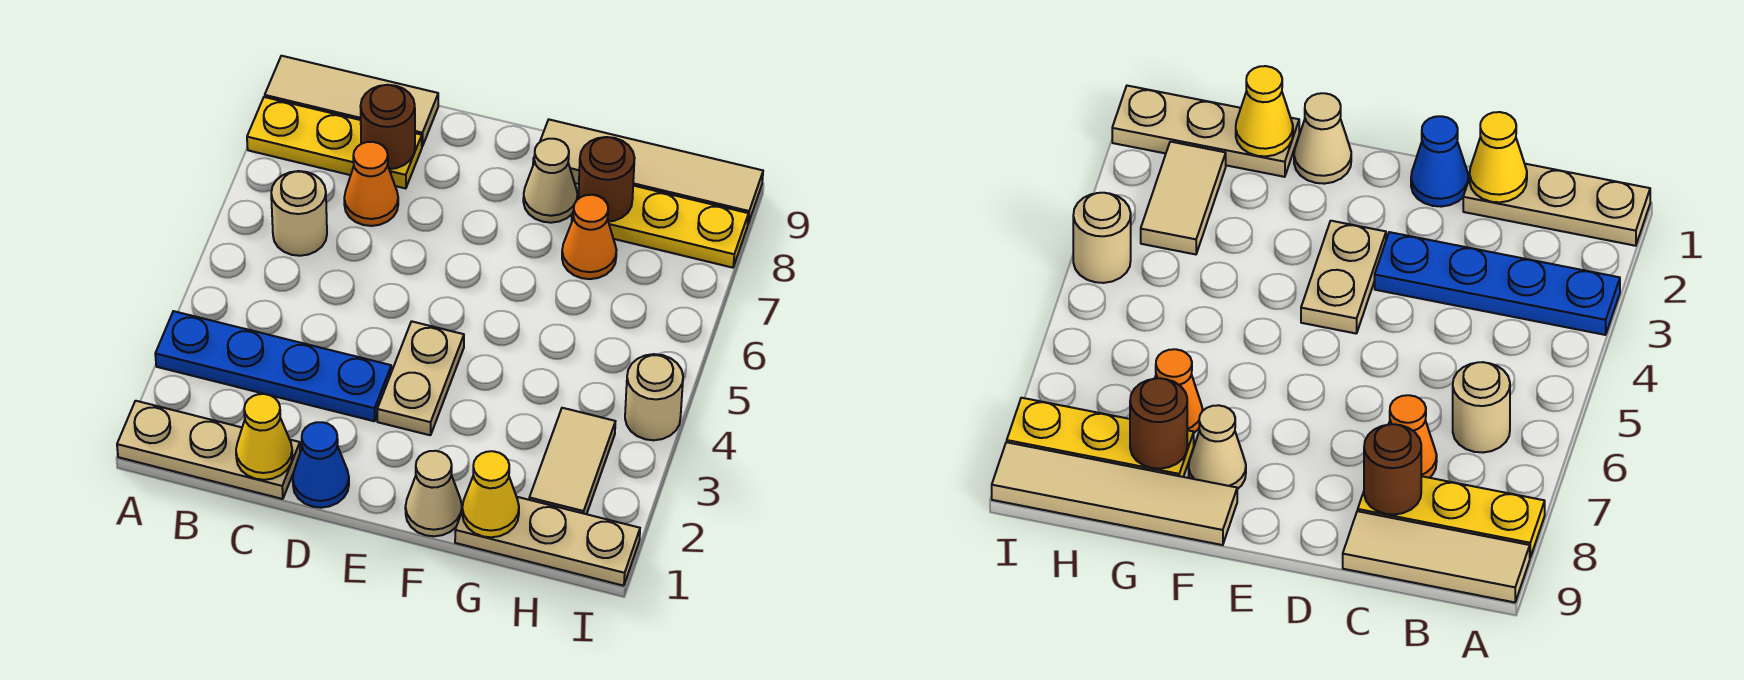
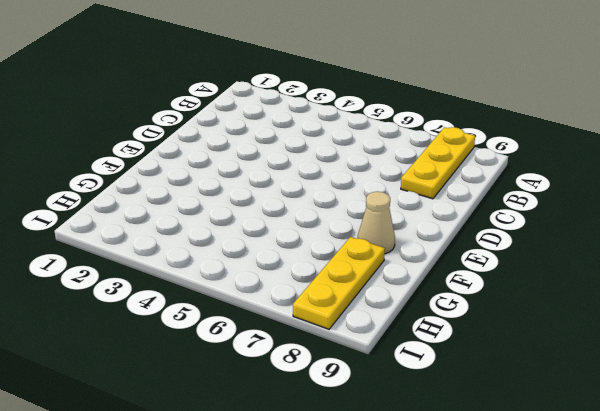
none -> tan plate A1:C1 level 1
none -> blue plate A3:D3 level 1
none -> tan tile A9:C9 level 1

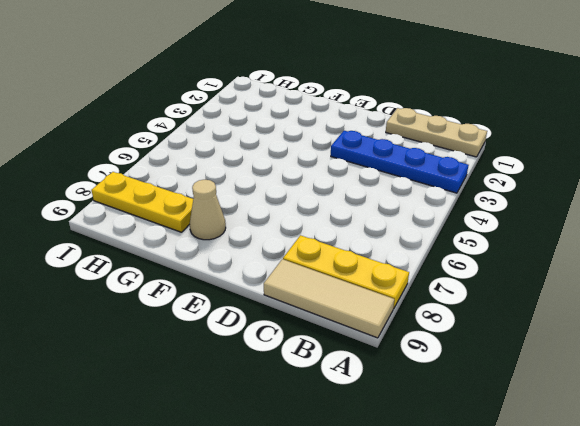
none -> tan round brick B6 level 1
none -> orange cone C7 level 1
none -> blue cone D1 level 1

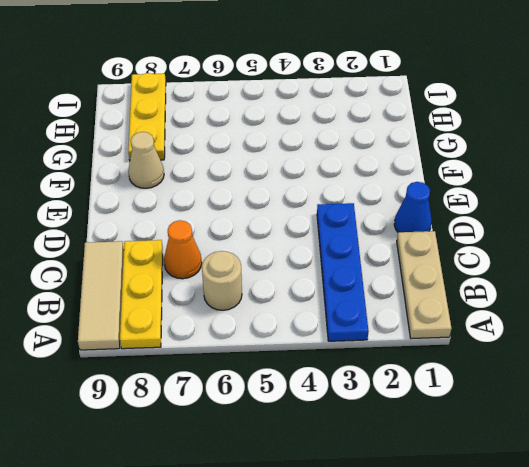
none -> tan plate E3:E4 level 1
none -> tan cone F1 level 1
none -> tan tile F9:I9 level 1

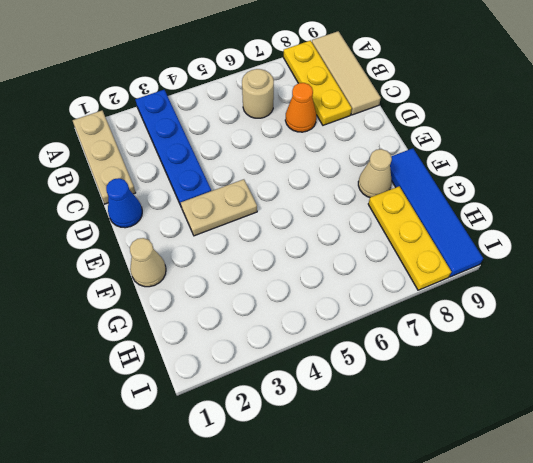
blue tile F9:I9 level 1 -> tan tile F9:I9 level 1
none -> tan plate G1:I1 level 1
none -> orange cone G7 level 1
none -> tan tile H2:H3 level 1

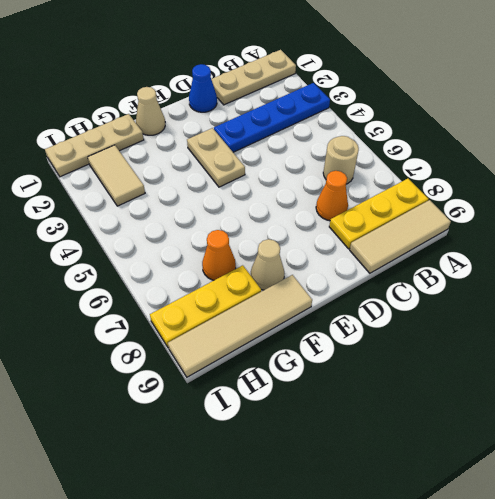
none -> tan round brick I4 level 1
none -> yellow cone C1 level 2
none -> brown round brick C8 level 2

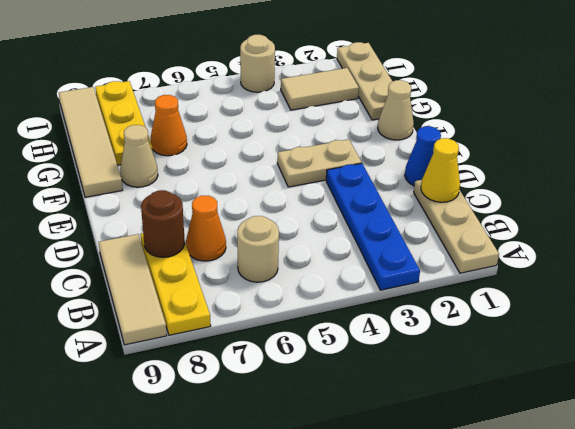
none -> yellow cone G1 level 2
none -> brown round brick G8 level 2

